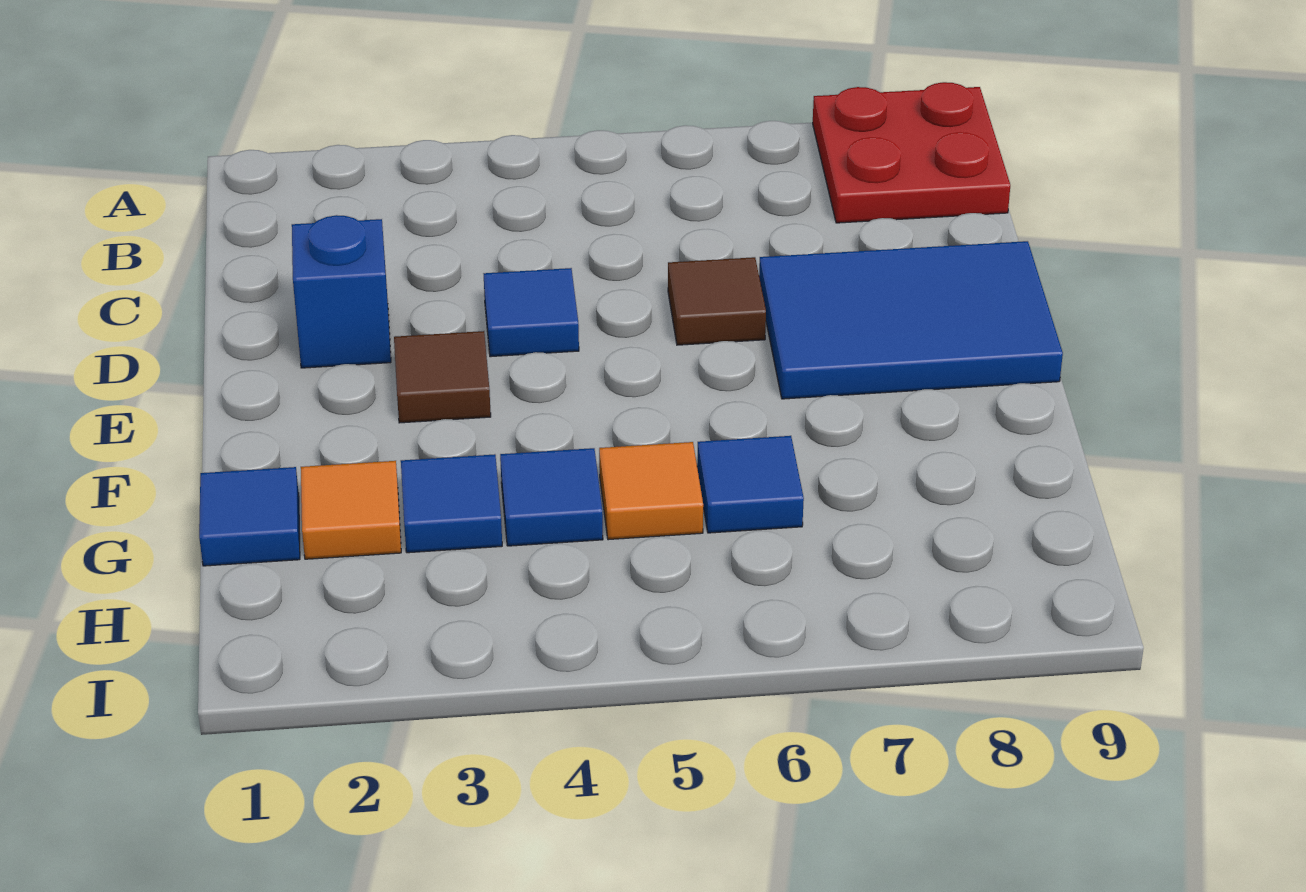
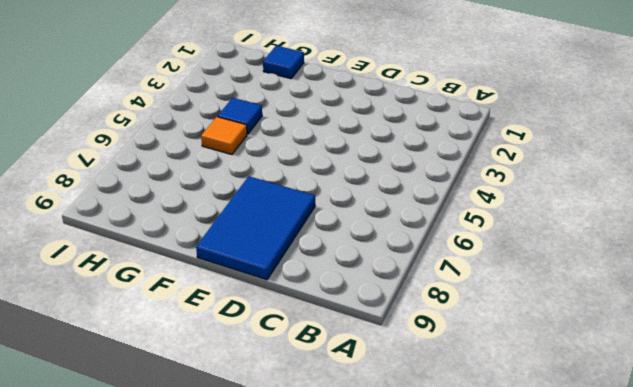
none -> red plate A8:B9 level 1
none -> blue brick D2 level 1
none -> blue tile D4 level 1

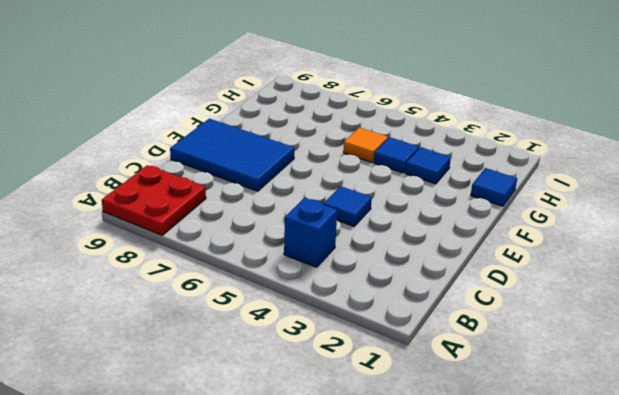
blue brick B4 level 1 -> blue brick D2 level 1
none -> brown tile D6 level 1
none -> brown tile E3 level 1
none -> orange tile G2 level 1

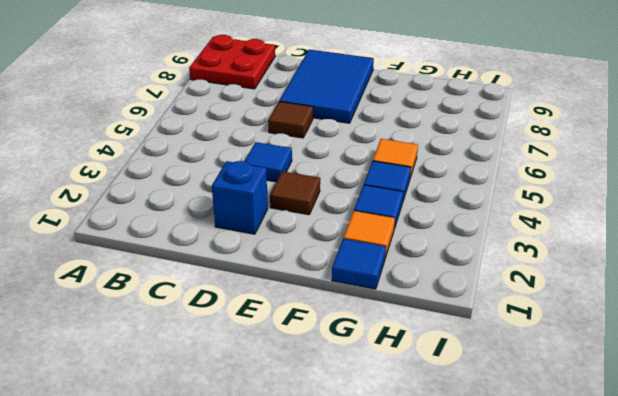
none -> blue tile G6 level 1

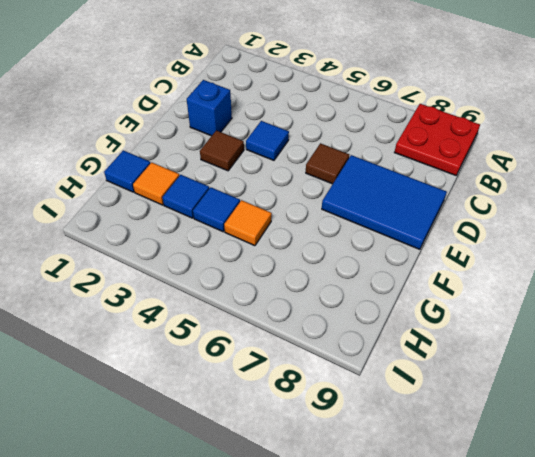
none -> blue tile G6 level 1

